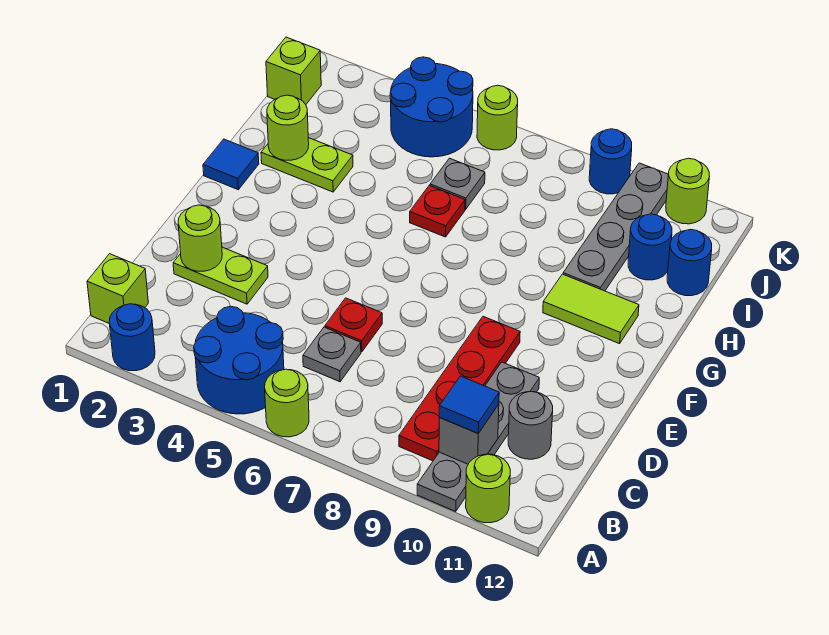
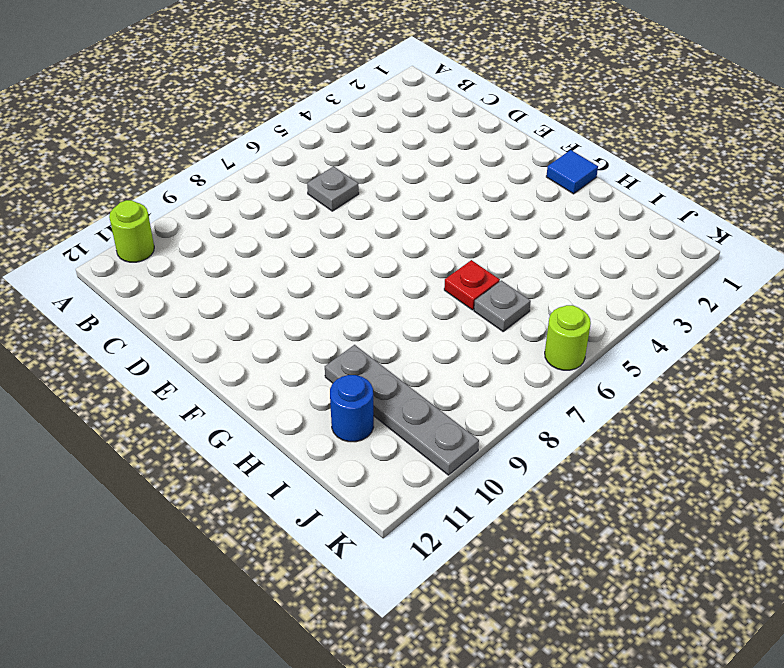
none -> blue round brick A2 level 1
none -> blue round brick A4:B5 level 1
none -> lime round brick A6 level 1

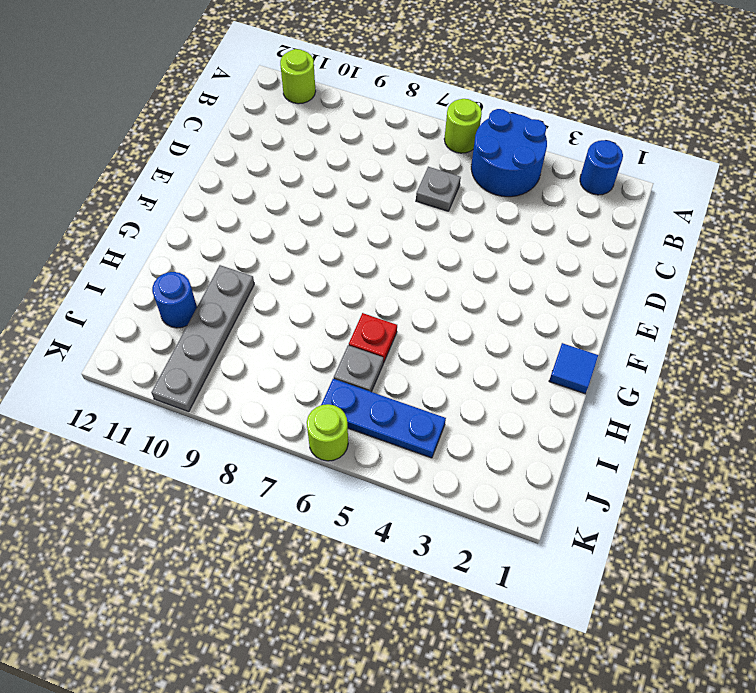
blue plate J4:J6 level 1 -> blue round brick J4:K5 level 1
none -> grey plate A10:D10 level 1
none -> lime brick B1 level 1
none -> red plate B9:E9 level 1

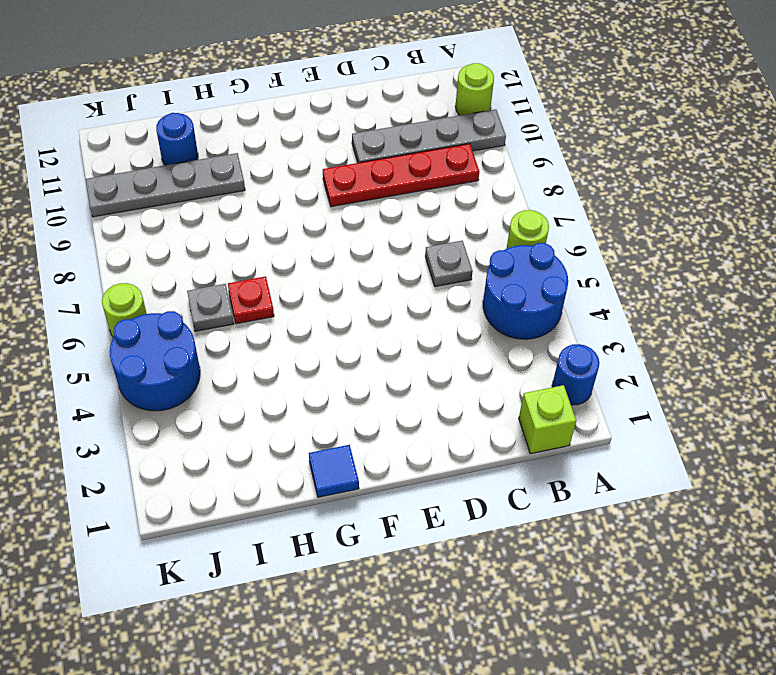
none -> grey round brick C11 level 1
none -> lime plate D2:D3 level 1
none -> red plate D6 level 1

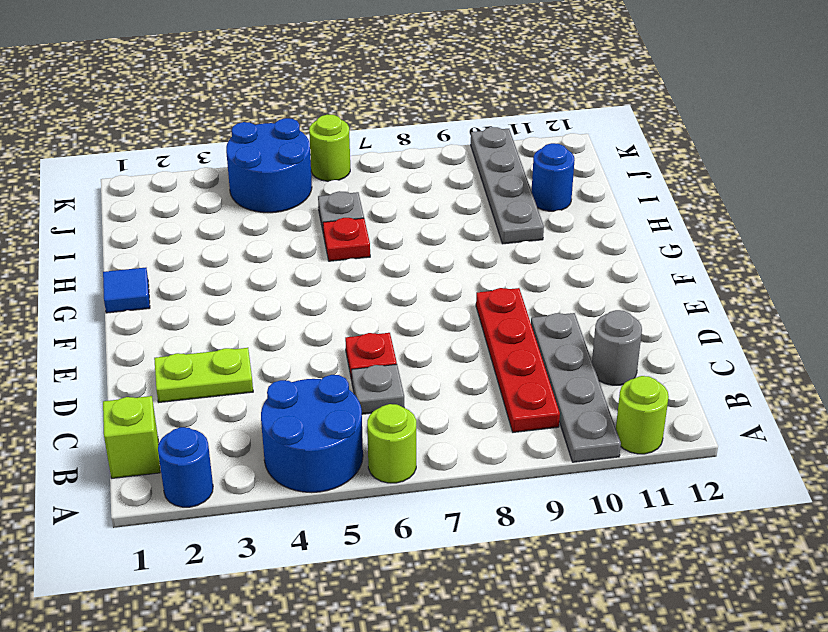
none -> lime tile G10:G11 level 1
none -> lime plate H2:H3 level 1
none -> blue round brick I12 level 1

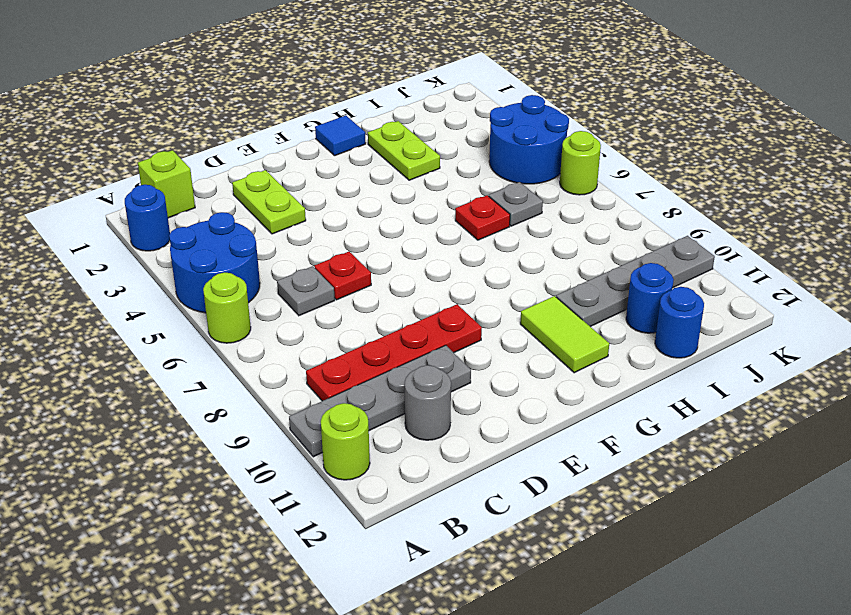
none -> lime brick J1 level 1
none -> blue round brick K9 level 1
none -> lime round brick K11 level 1

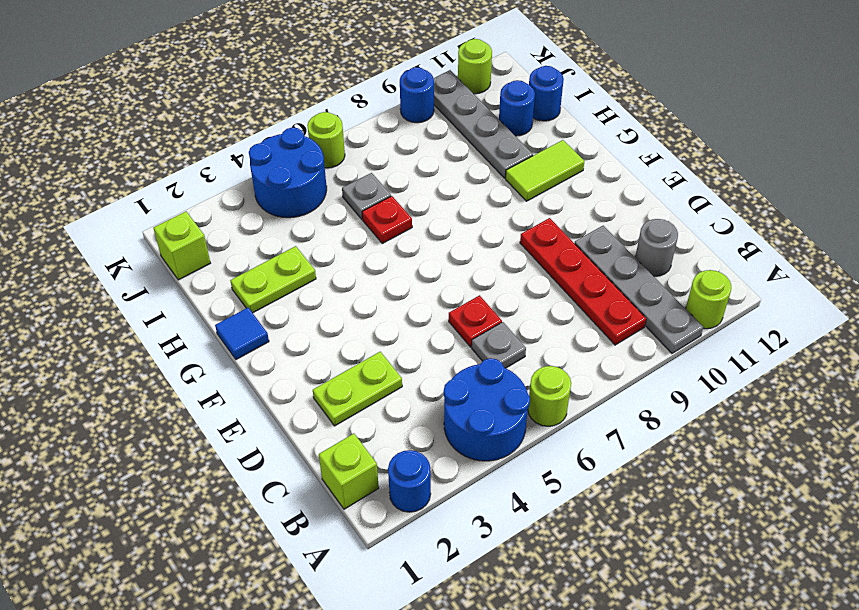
none -> grey brick B10 level 2
none -> lime round brick D2 level 2
none -> lime round brick H2 level 2

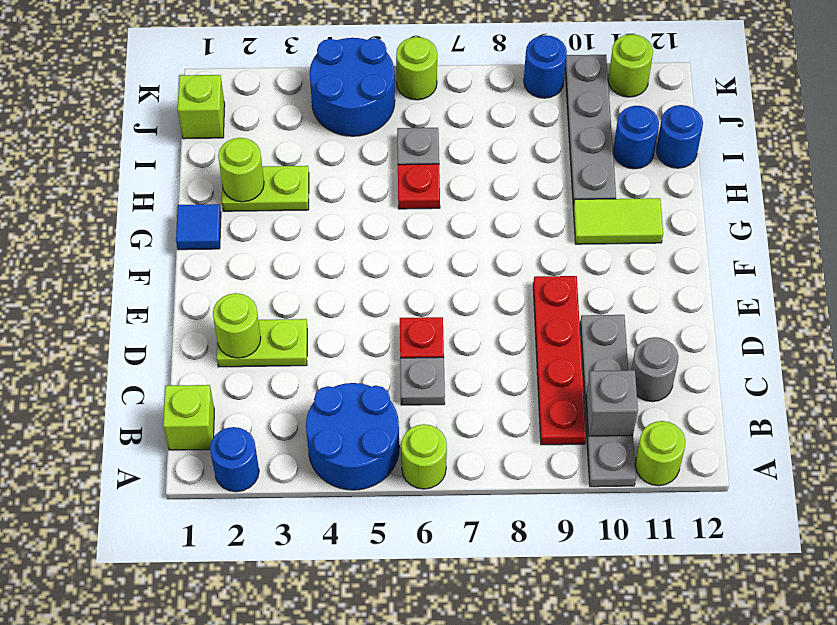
none -> blue tile B10 level 3

